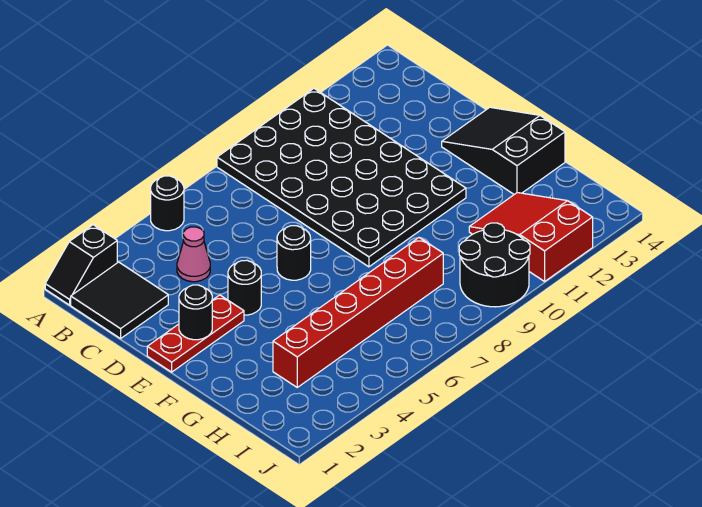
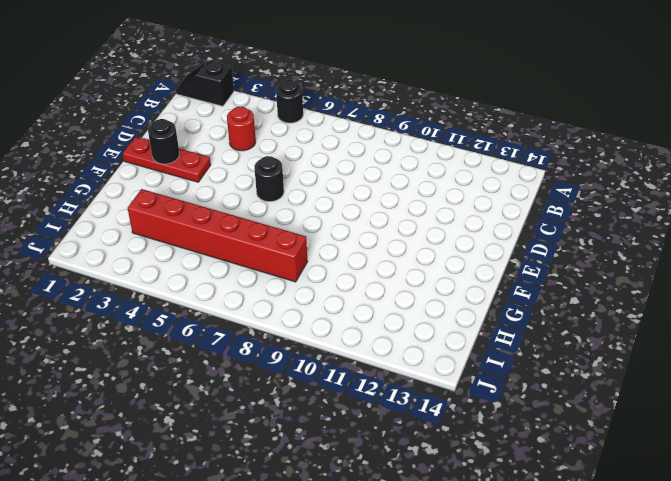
red round brick C4 level 1 -> pink cone C4 level 1
none -> black plate A8:F11 level 1
none -> black tile B1:C2 level 1
none -> black round brick E4 level 1

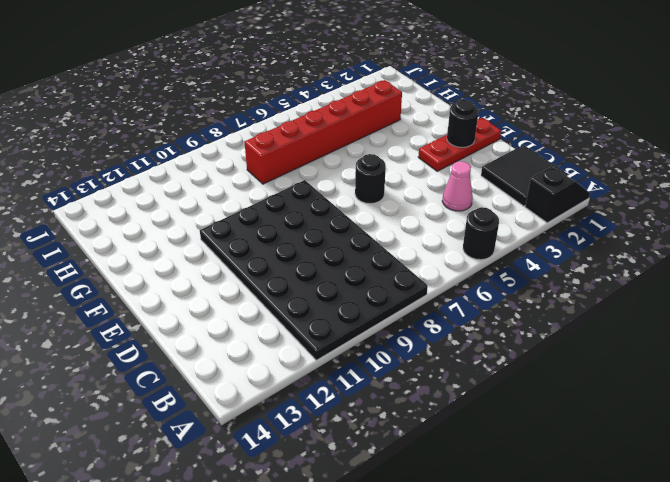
none -> black round brick E4 level 1
none -> black slope E13:G14 level 1 top G
none -> red slope H11:J12 level 1 top J

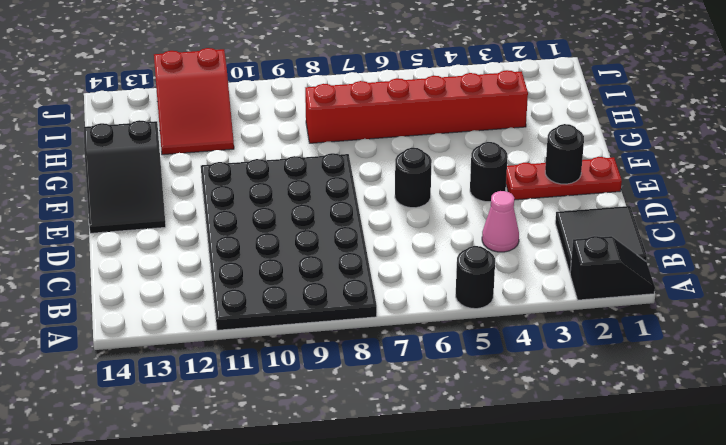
none -> black round brick I9:J10 level 1

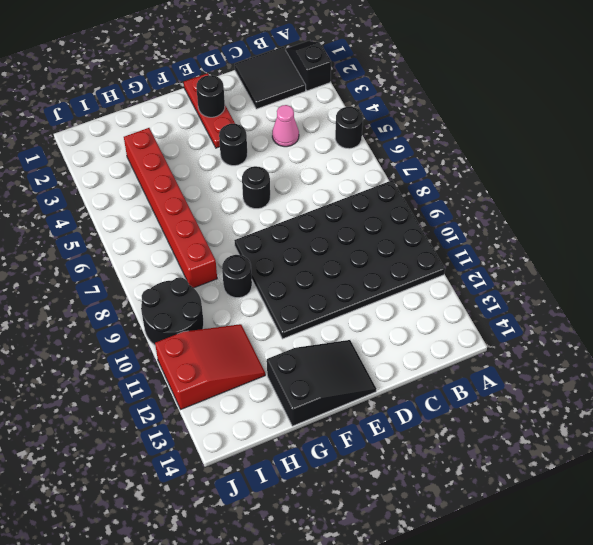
black round brick G9 level 1 -> none

